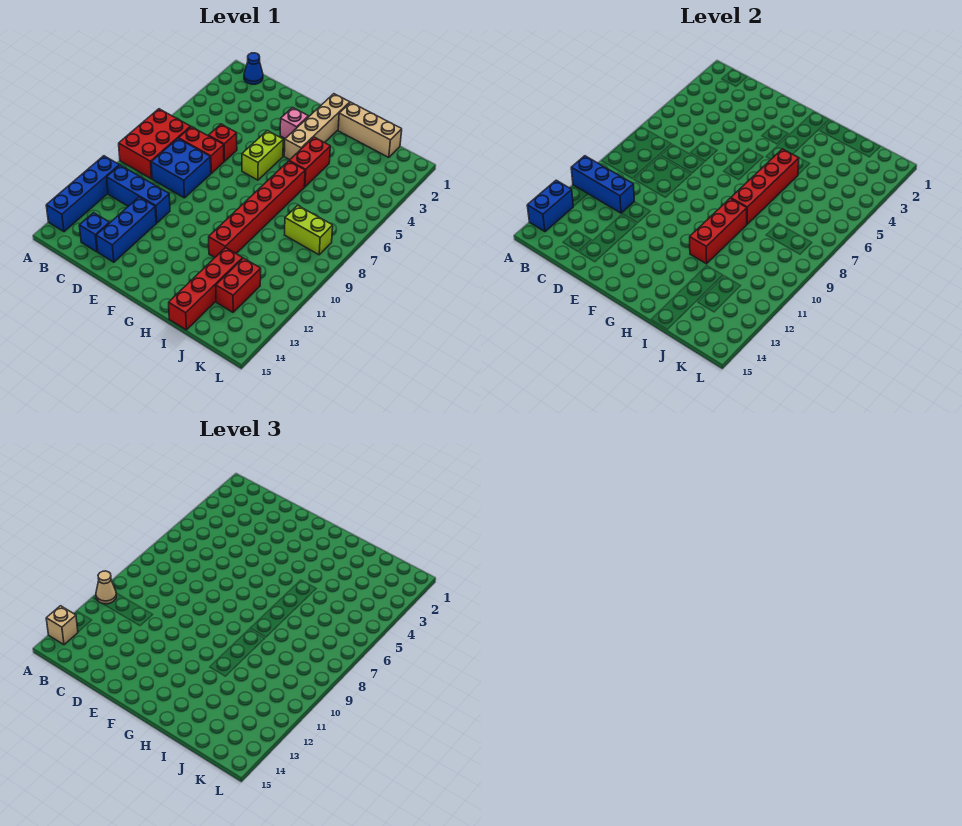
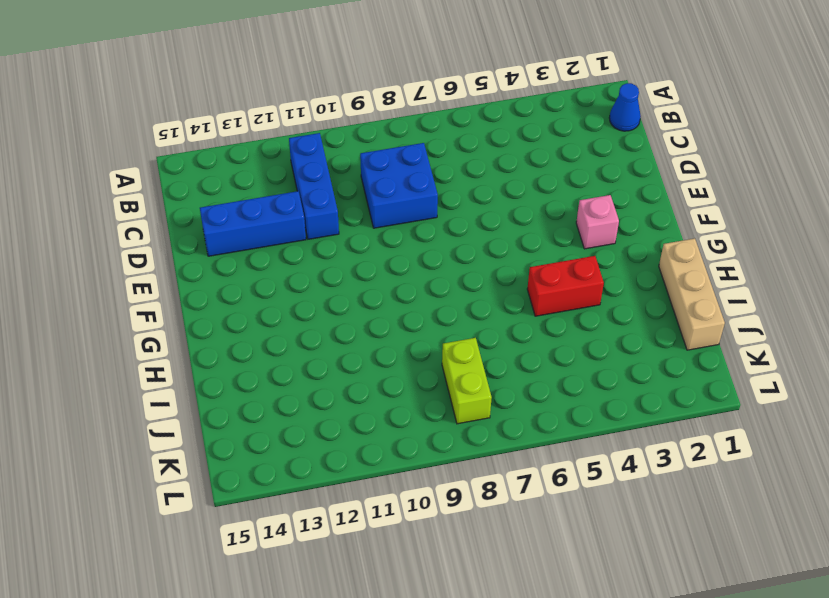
none -> red brick A7:B9 level 1
none -> blue brick A11:A14 level 1
none -> red brick C7:D7 level 1

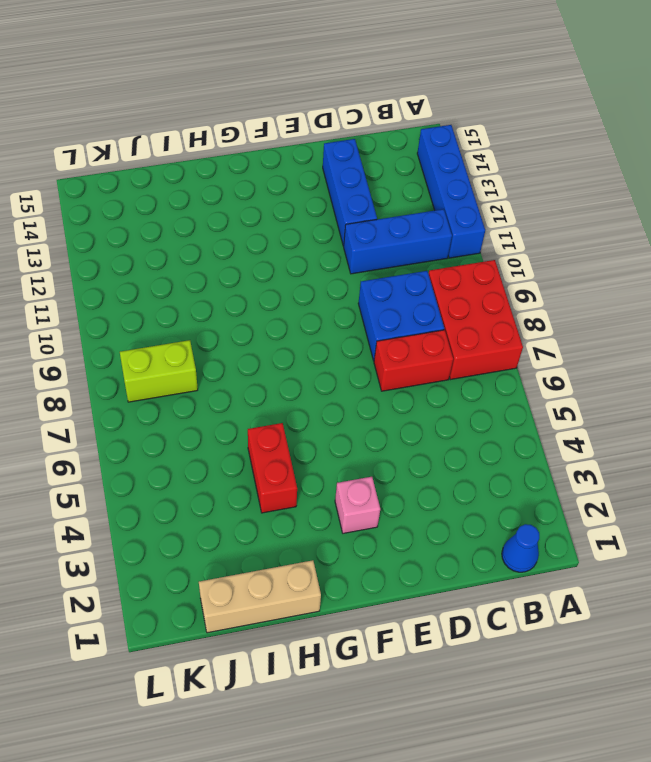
none -> blue brick C14 level 1
none -> red brick D6 level 1
none -> lime brick F5:F6 level 1

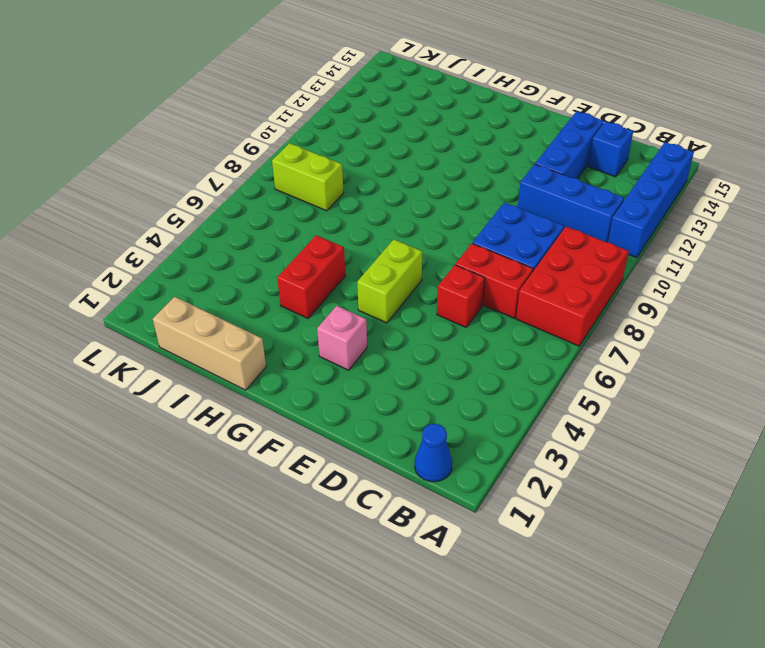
none -> tan brick G1:G4 level 1
none -> red brick H6:H11 level 1
none -> red brick I12:I15 level 1

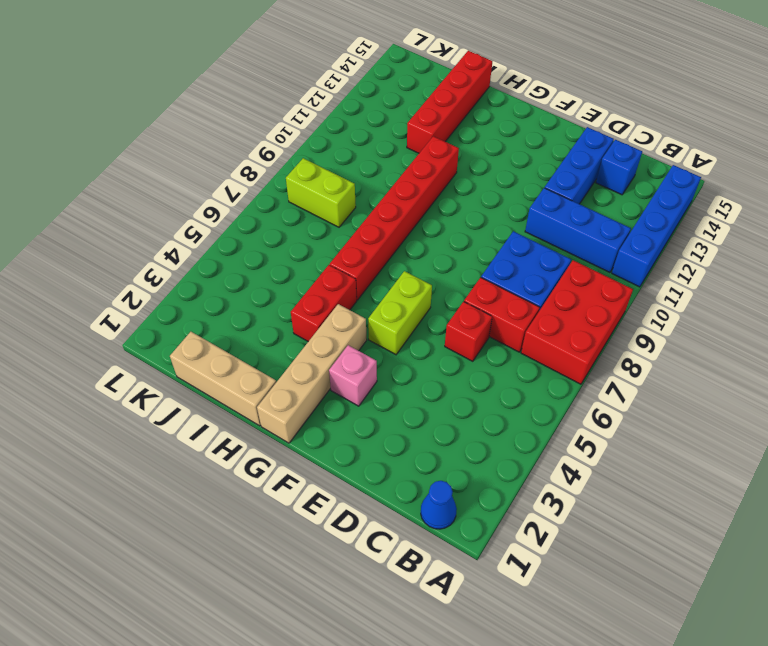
none -> red brick J12:J13 level 1
none -> blue brick A11:C11 level 2
none -> blue brick A13:A14 level 2

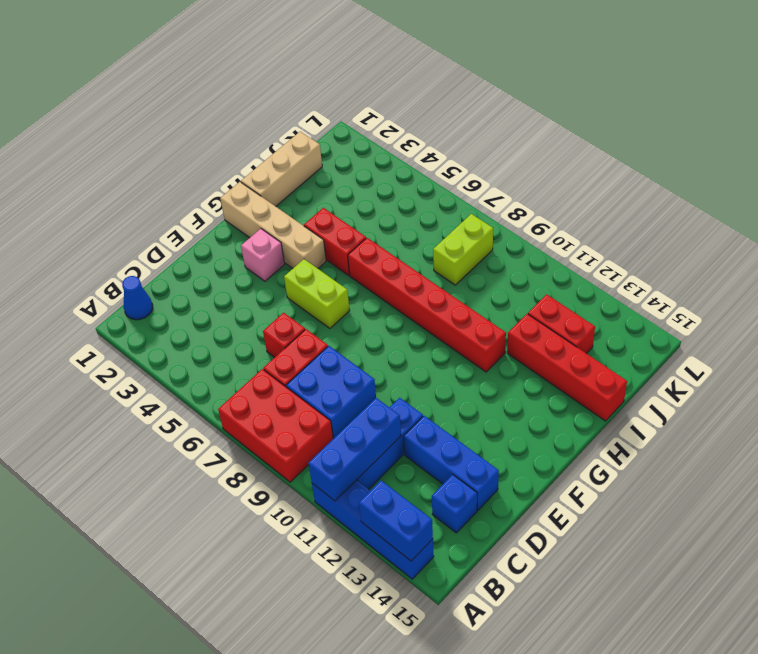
none -> red brick H5:H8 level 2
none -> red brick H9:H11 level 2
none -> tan cone A11 level 3

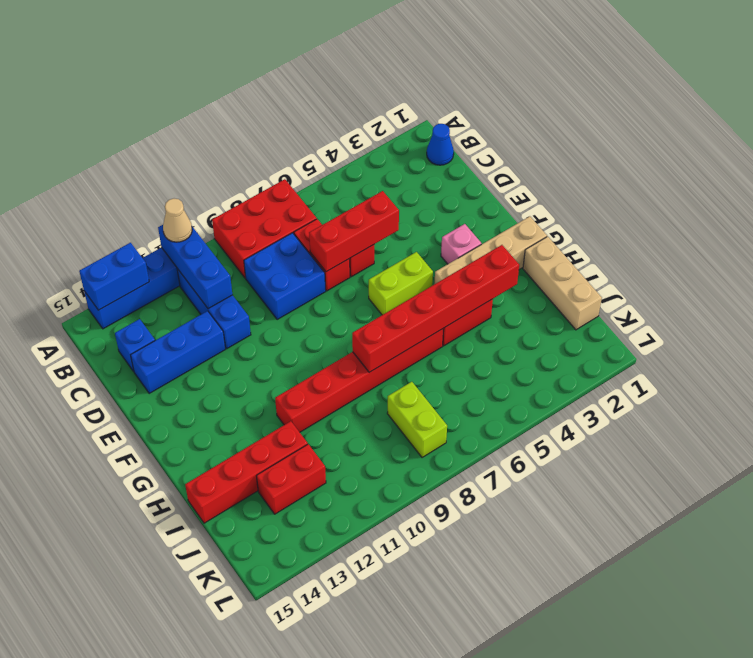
red brick D5:D7 level 2 -> red brick H9:H11 level 2
red brick H3:H8 level 2 -> red brick H5:H8 level 2
none -> tan brick A14 level 3

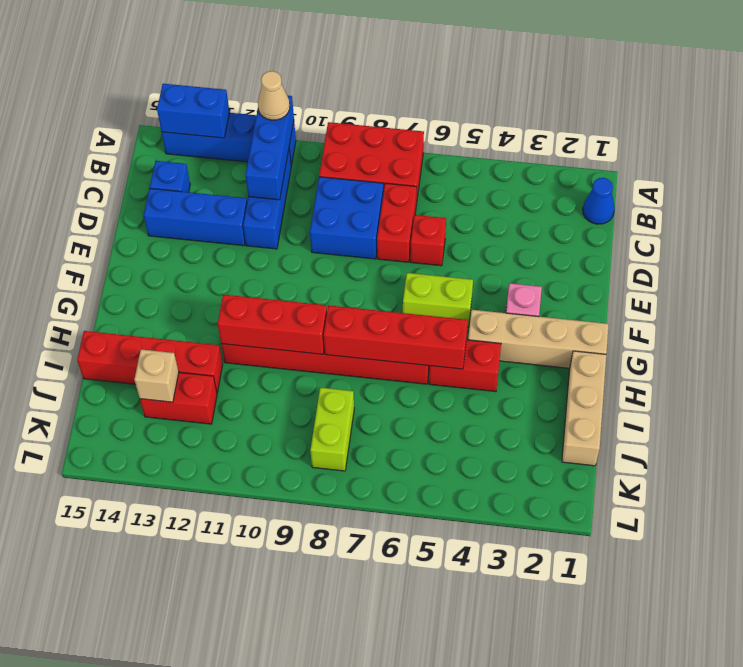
tan brick J13 level 2 -> tan brick A14 level 3

